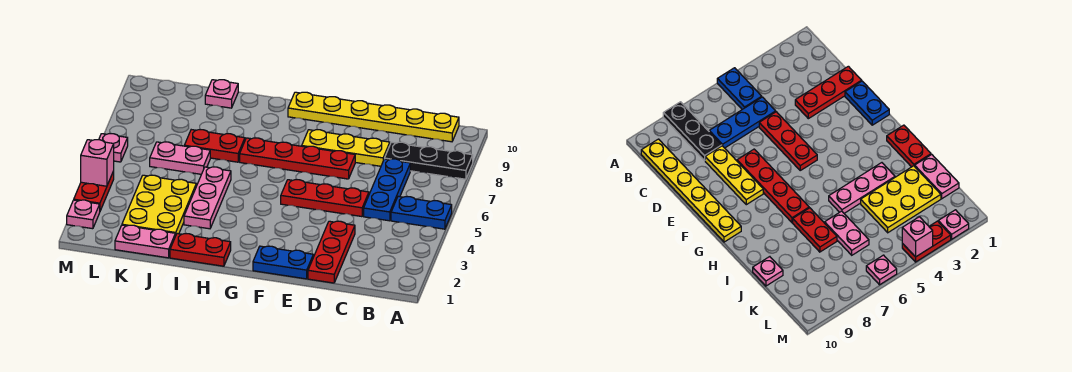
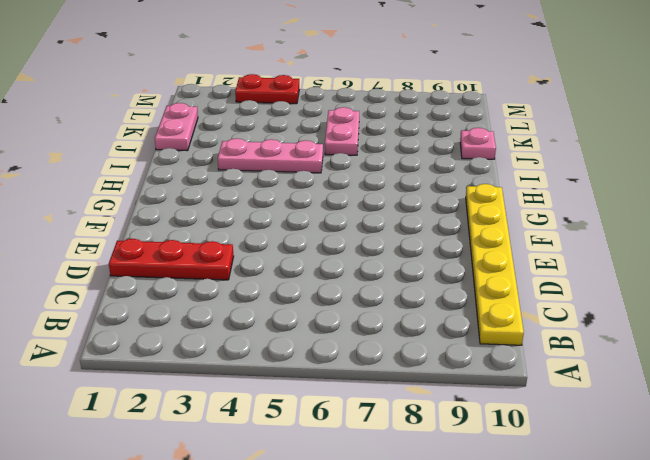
none -> blue plate A5:B5 level 1
none -> black plate A8:C8 level 1
none -> blue plate C5:C7 level 1

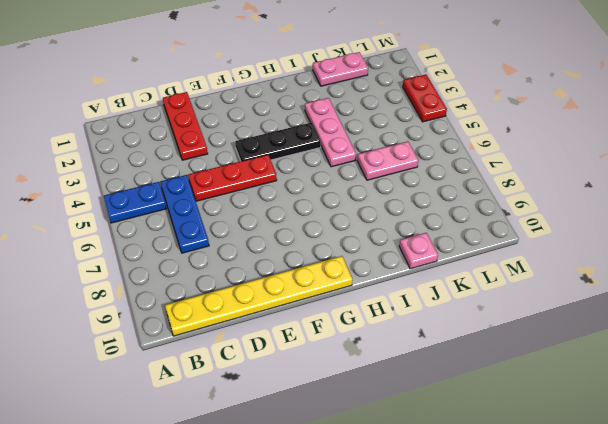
black plate F4:H4 level 1 -> black plate A8:C8 level 1
none -> yellow plate D8:F8 level 1
none -> blue plate E1:F1 level 1
none -> red plate E7:H7 level 1

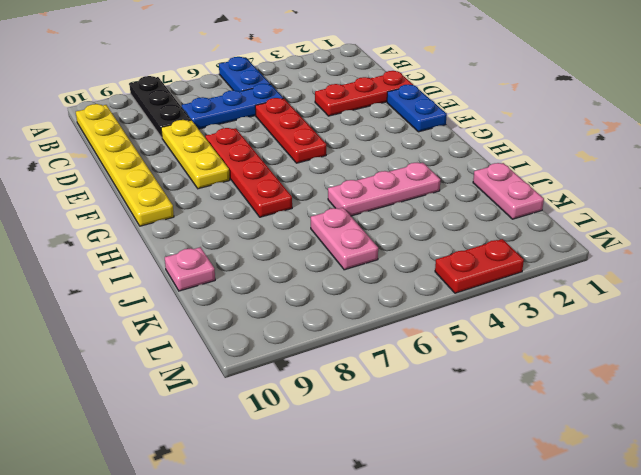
none -> red plate H1:I1 level 1
none -> red plate I7:J7 level 1
none -> yellow plate J2:K4 level 1

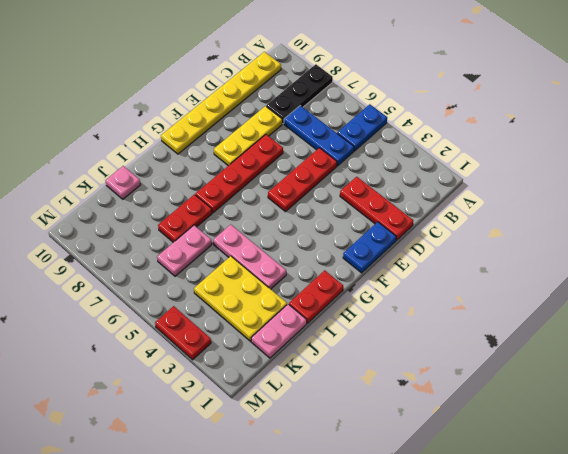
none -> pink plate M2 level 1
none -> pink plate M6 level 1
none -> pink brick M4 level 2

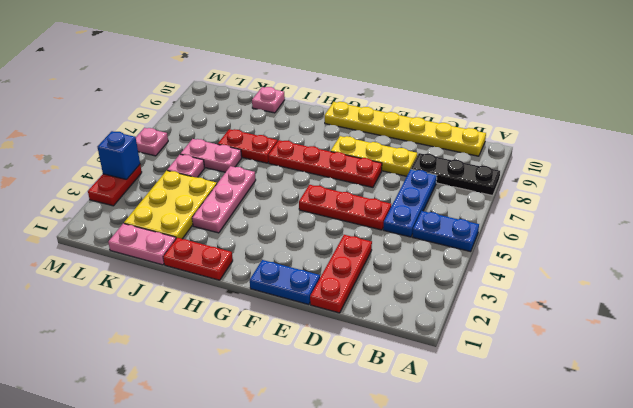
pink plate K5 level 1 -> pink plate M2 level 1
blue brick M4 level 2 -> pink brick M4 level 2

